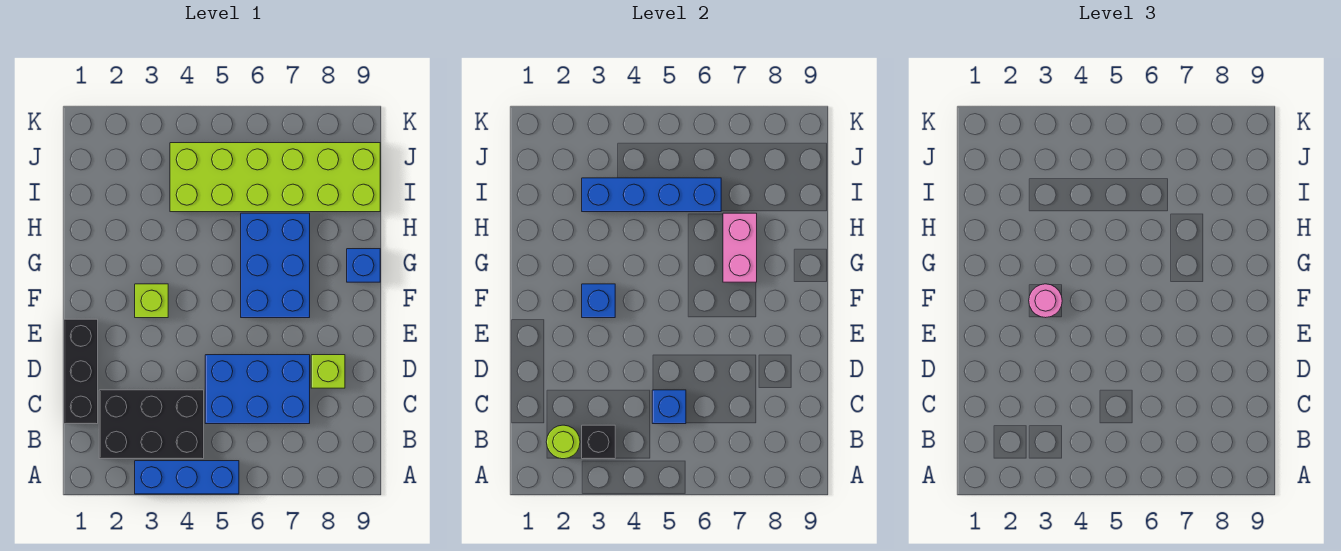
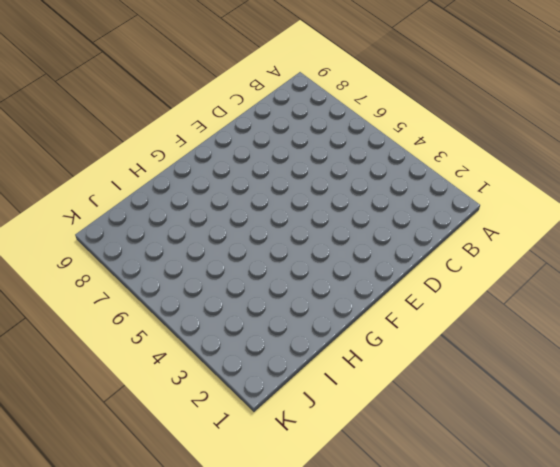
none -> blue brick A3:A5 level 1
none -> black brick B2:C4 level 1
none -> black brick C1:E1 level 1

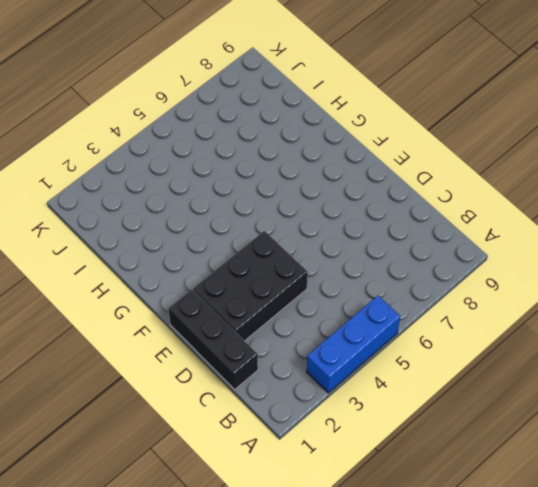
black brick D2:E4 level 1 -> black brick B2:C4 level 1
none -> blue brick C5:D7 level 1
none -> lime brick D8 level 1
none -> lime brick F3 level 1

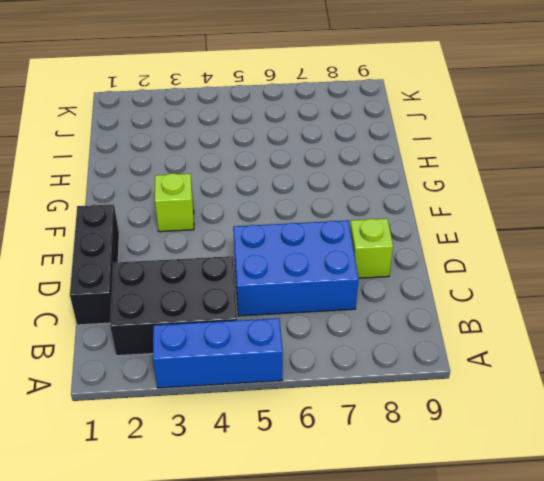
none -> blue brick F6:H7 level 1
none -> blue brick G9 level 1
none -> lime brick I4:J9 level 1

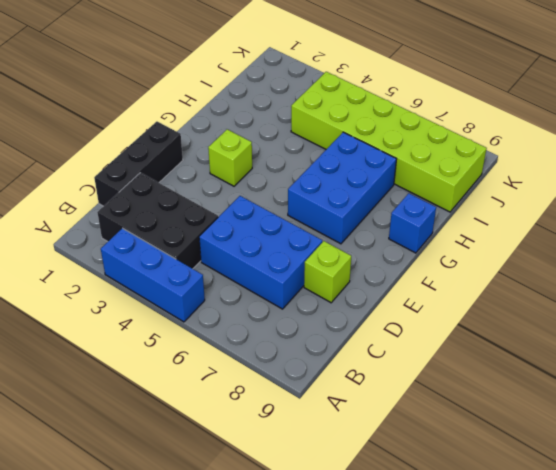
none -> lime round brick B2 level 2
none -> black brick B3 level 2
none -> blue brick C5 level 2

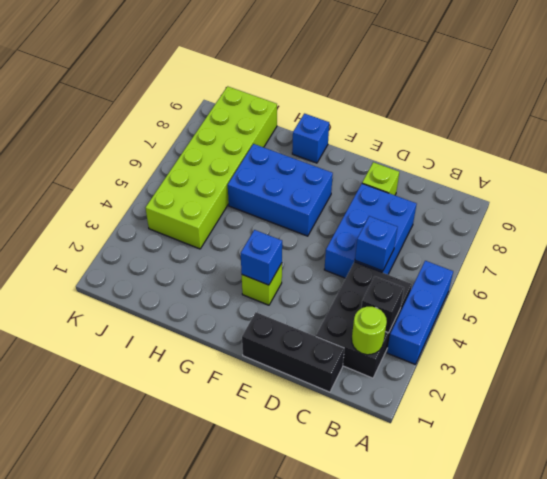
none -> pink brick G7:H7 level 2
none -> blue brick I3:I6 level 2
none -> pink round brick F3 level 3

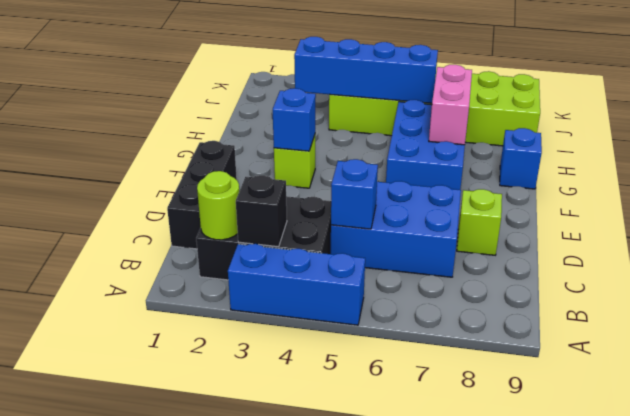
none -> pink round brick F3 level 3

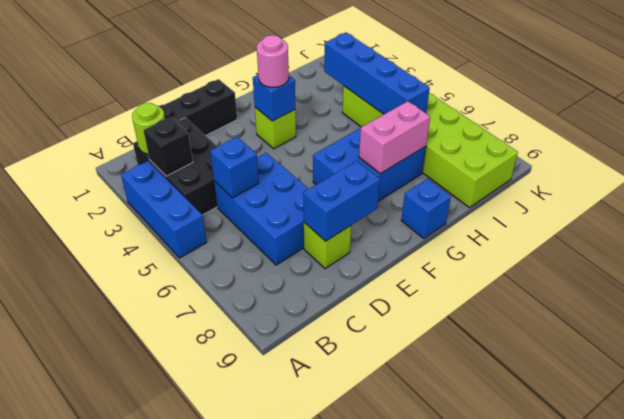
blue brick D8:E8 level 2 -> none

